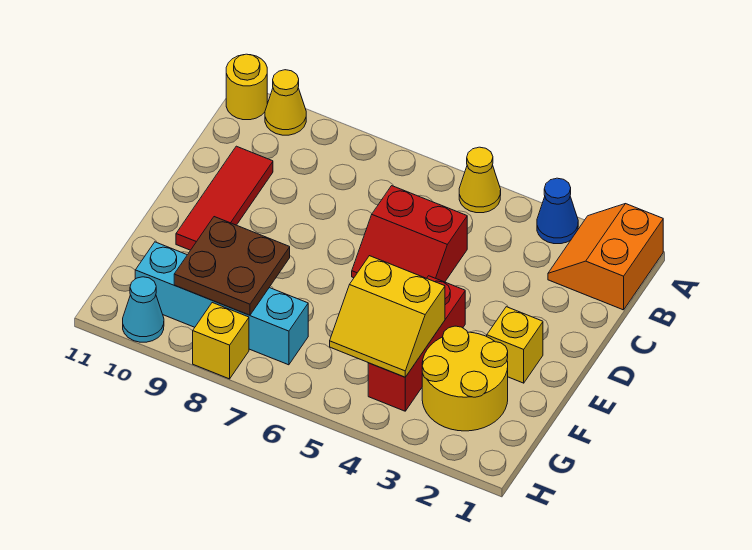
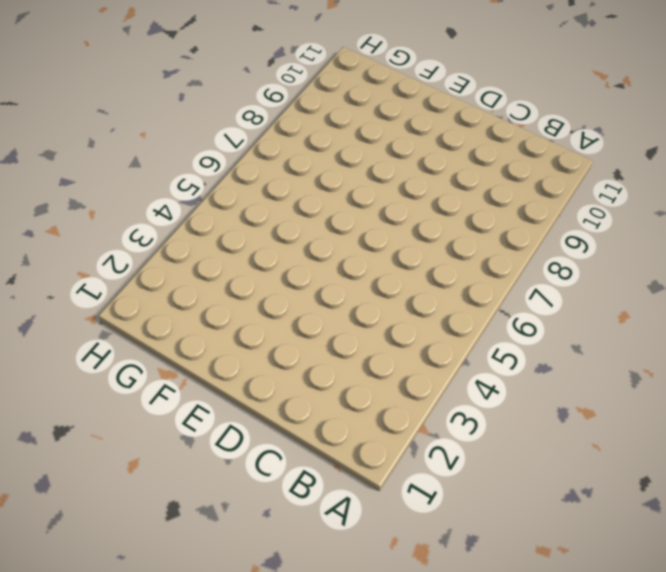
none -> orange slope A1:B2 level 1 top 1
none -> blue cone A3 level 1
none -> yellow cone A5 level 1

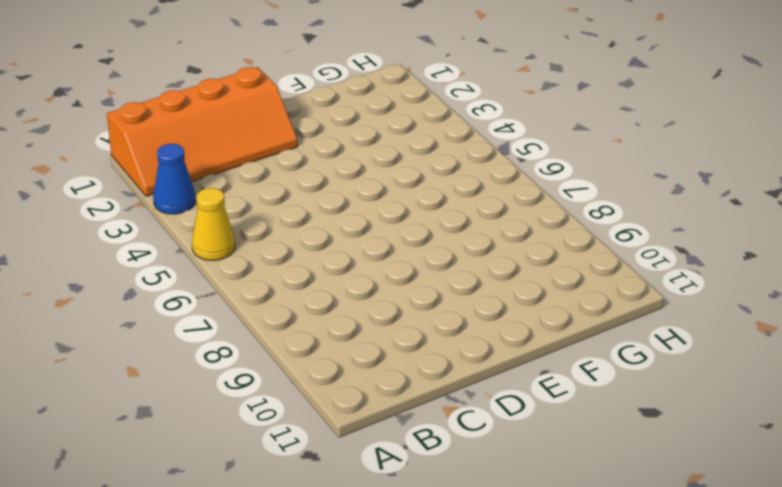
orange slope A1:D2 level 1 top 1 -> orange slope A1:B2 level 1 top 1
none -> yellow cone A10 level 1
none -> yellow round brick A11 level 1
none -> red slope C5:D6 level 1 top C

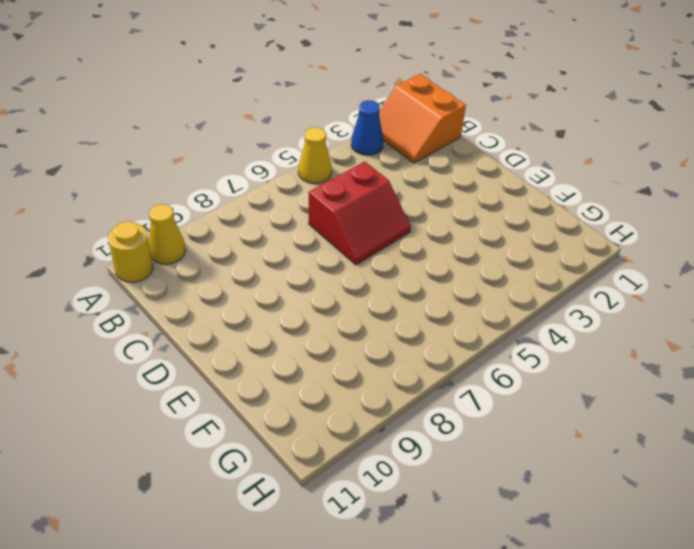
none -> red tile C10:E10 level 1
none -> yellow brick E2 level 1
none -> red brick E4:G4 level 1

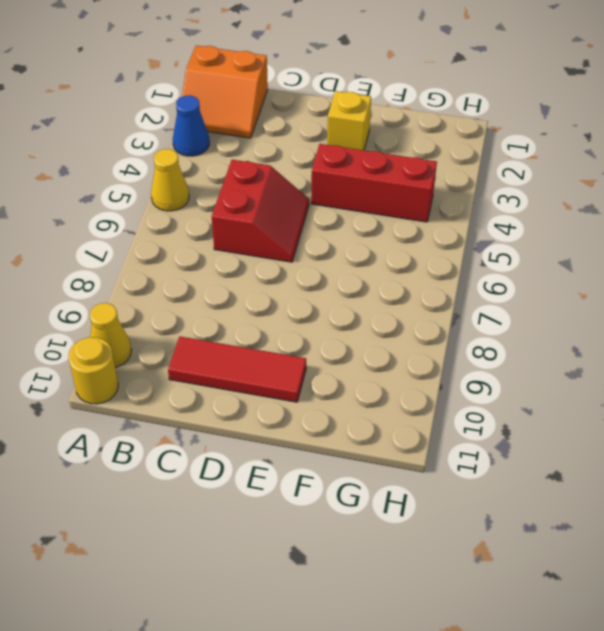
none -> yellow round brick F2:G3 level 1
none -> cyan brick G7:G10 level 1
none -> yellow brick H8 level 1

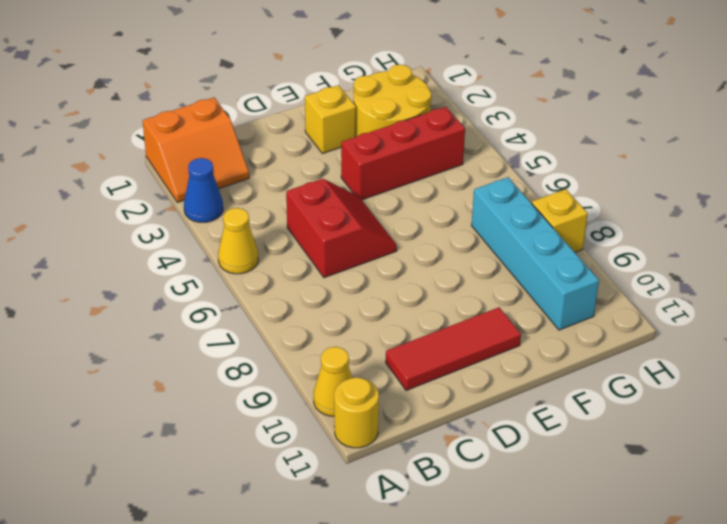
none -> cyan cone H10 level 1
none -> yellow slope F4:G5 level 2 top F
none -> brown plate F8:G9 level 2

